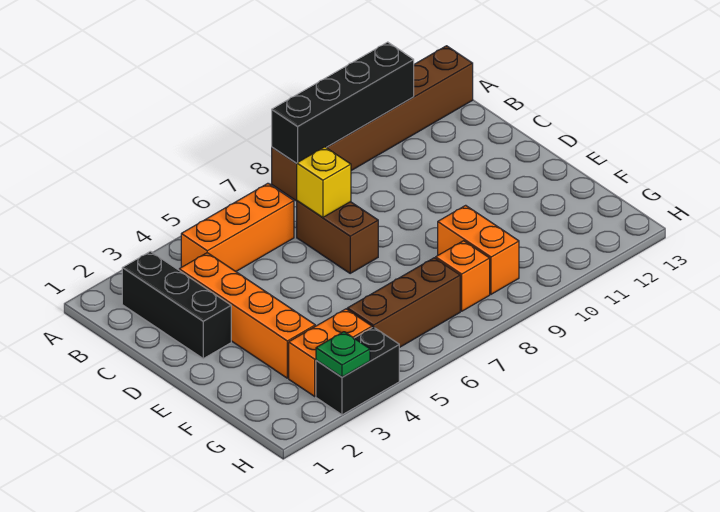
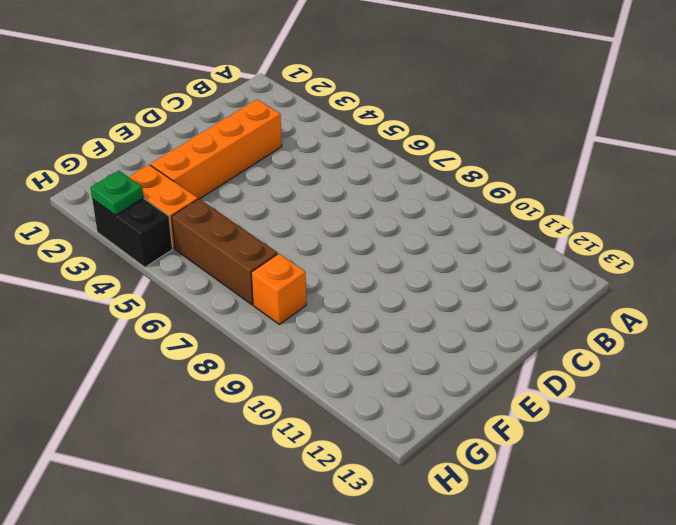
none -> brown brick A8:A13 level 1
none -> black brick B2:D2 level 1
none -> orange brick B4:B6 level 1

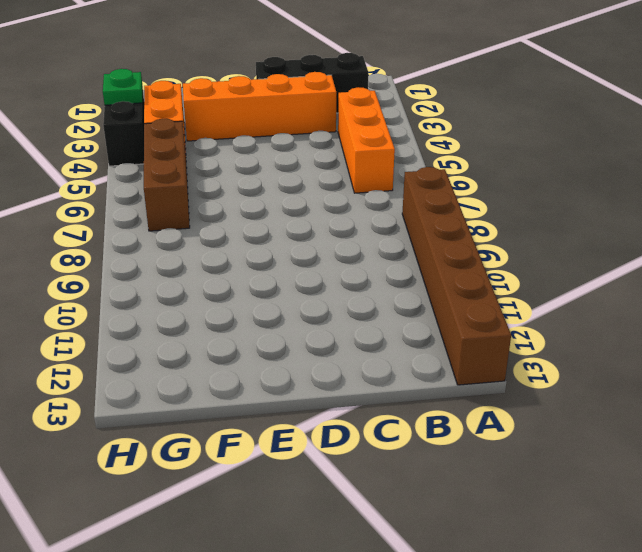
none -> brown brick C7:D7 level 1
none -> orange brick F9:G9 level 1
none -> orange brick G8 level 1

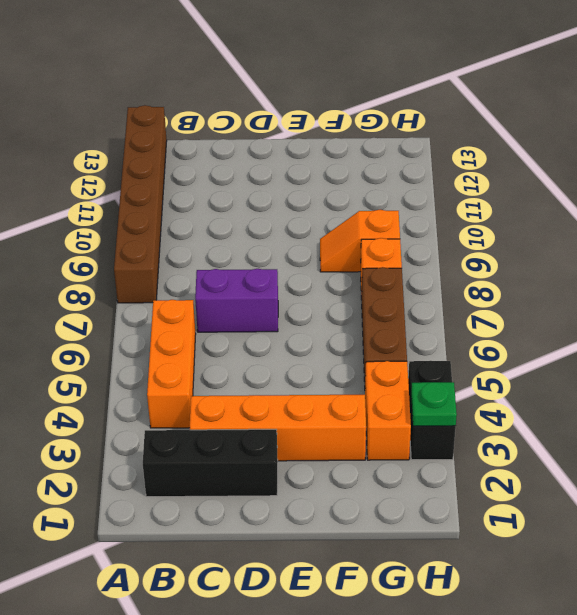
purple brick C7:D7 level 1 -> brown brick C7:D7 level 1
orange slope F9:G9 level 1 top G -> orange brick F9:G9 level 1
none -> black brick A8:A11 level 2
none -> yellow brick C7 level 2

